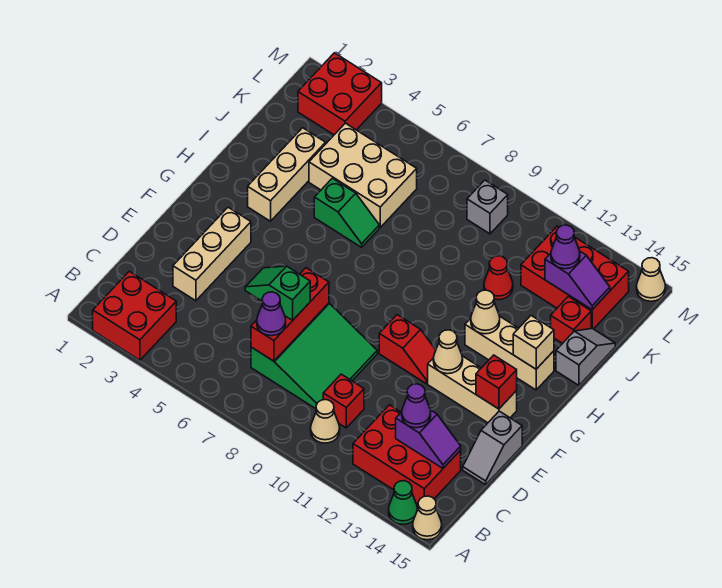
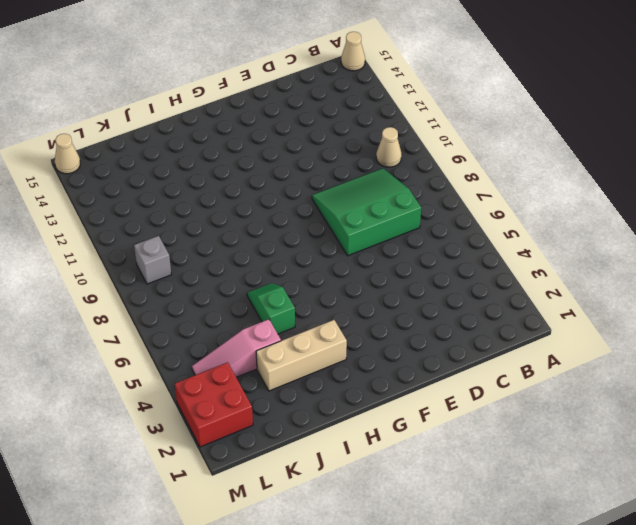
pink slope J4:L4 level 1 top J -> tan brick J4:K6 level 1
none -> red brick A2:B3 level 1
none -> green cone A14 level 1
none -> red brick B12:C14 level 1
none -> red brick C10 level 1

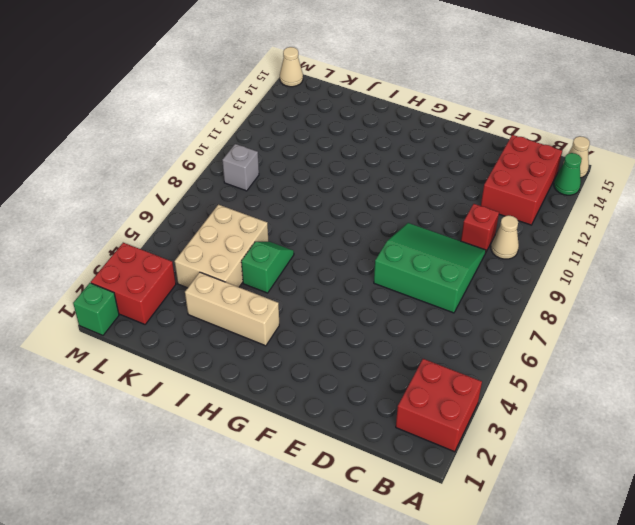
green brick M1 level 1 -> none
none -> tan brick D3:F3 level 1
none -> grey slope D15:E15 level 1 top E
none -> red slope F10:F11 level 1 top 10
none -> tan brick F12:F14 level 1

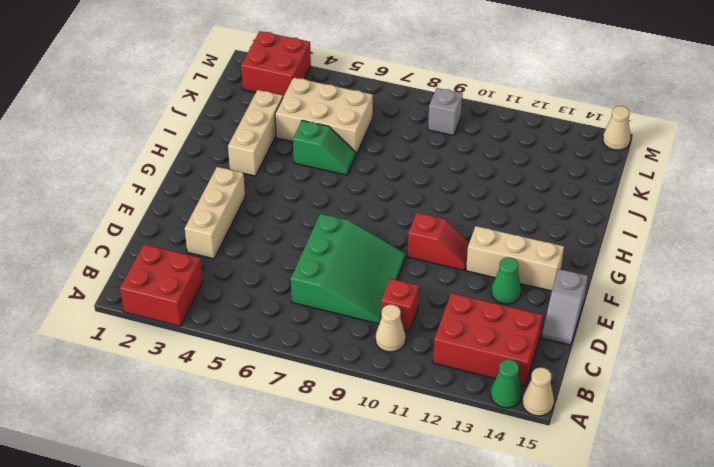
green cone E13 level 1 -> none
none -> tan brick H12:H14 level 1
none -> grey slope I15:J15 level 1 top I
none -> red cone J11 level 1
none -> red brick J14 level 1

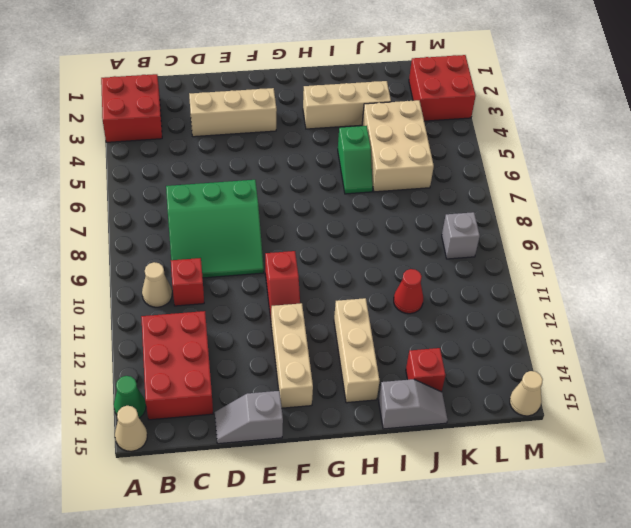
none -> red brick K12:L14 level 1
none -> red brick C7:E7 level 2
none -> purple slope C13:C14 level 2 top 13
none -> tan cone F12 level 2

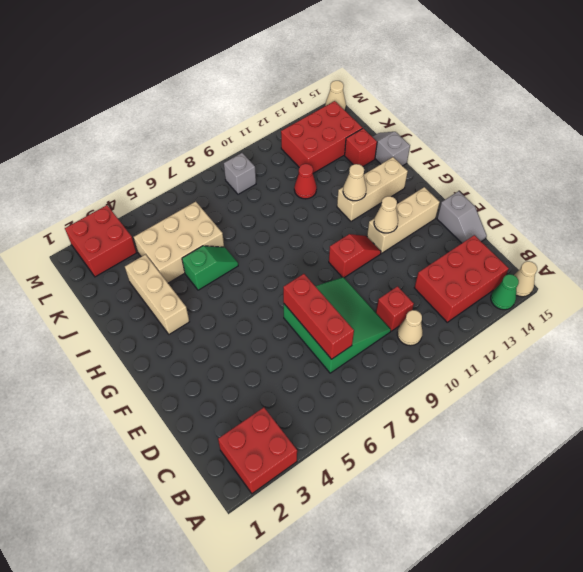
none -> tan brick D3:F3 level 1
none -> purple slope C13:C14 level 2 top 13
none -> red brick F14 level 2
none -> tan brick H14 level 2

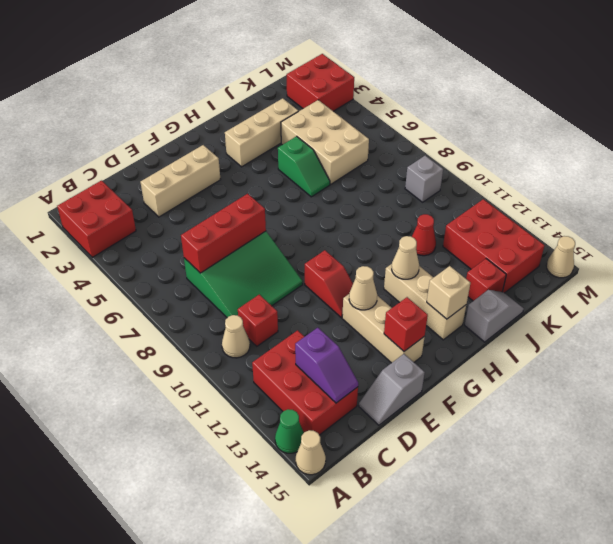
none -> purple slope K13:K14 level 2 top 13
none -> purple cone C7 level 3
none -> purple cone C13 level 3
none -> green slope D6:D7 level 3 top 7

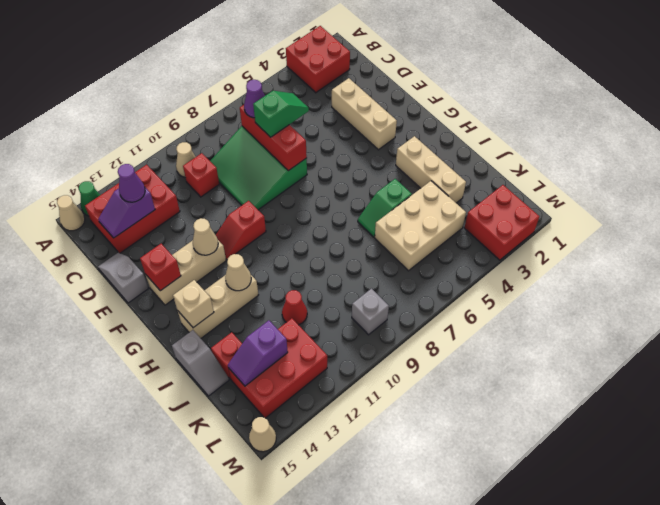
none -> purple cone K13 level 3

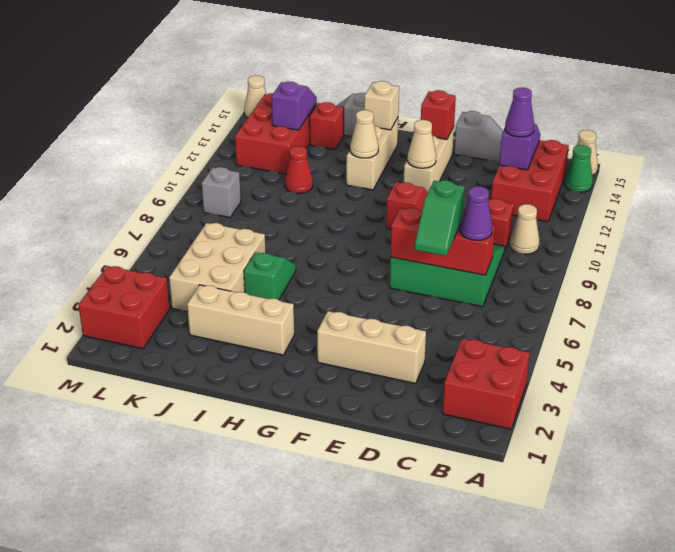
none -> purple cone K13 level 3

